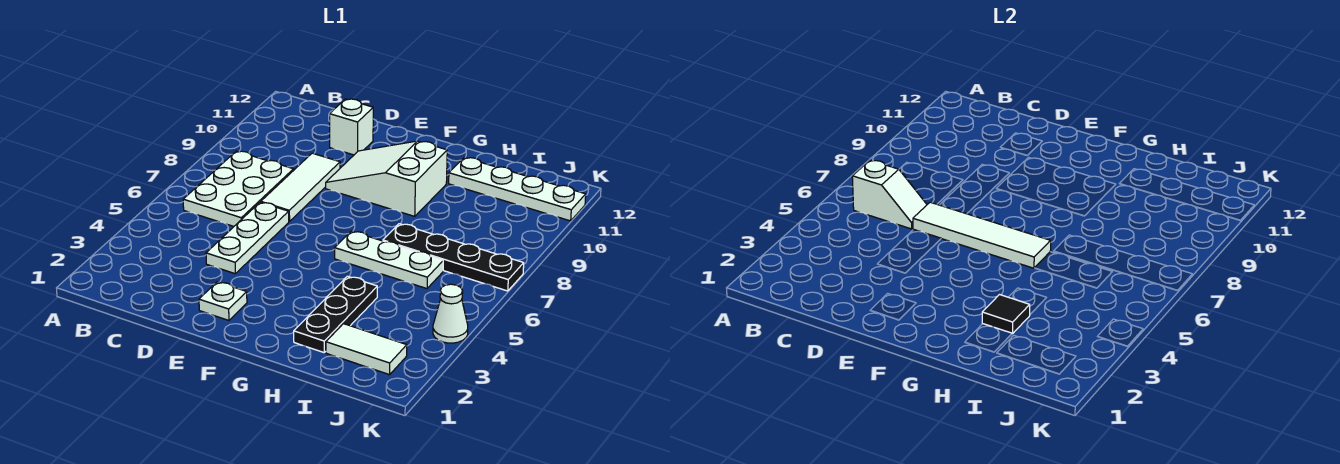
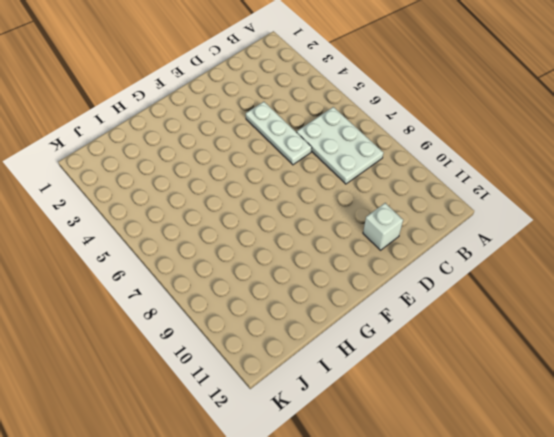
none -> white tile D7:D9 level 1
none -> white plate E2 level 1
none -> white slope E9:G10 level 1 top G

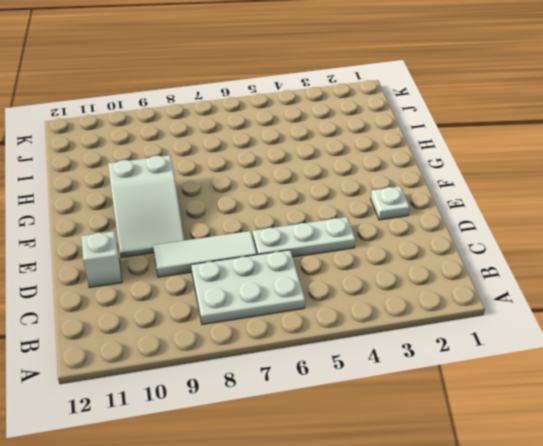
none -> white plate G6:I6 level 1
none -> black plate H2:H4 level 1
none -> black plate H7:K7 level 1

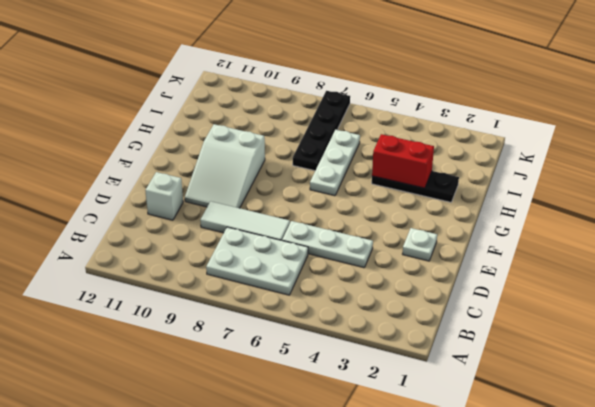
red brick H3:H4 level 2 -> black tile H3 level 2
none -> white plate H11:K11 level 1
none -> white tile I2:J2 level 1
none -> white cone K4 level 1

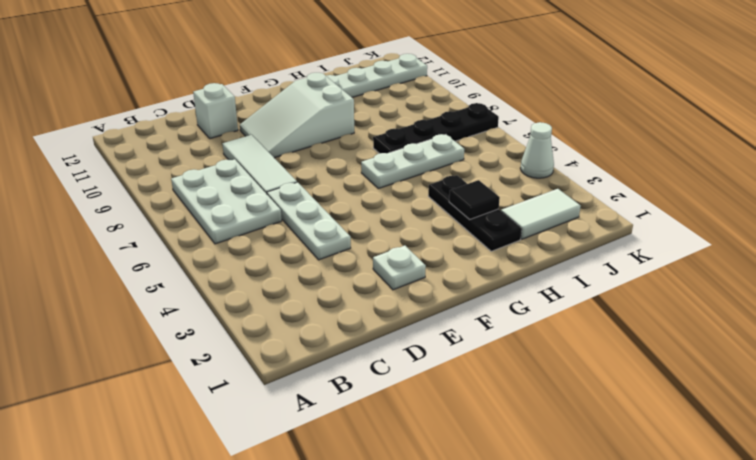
none -> white slope B6:C6 level 2 top B
none -> white tile D6:G6 level 2

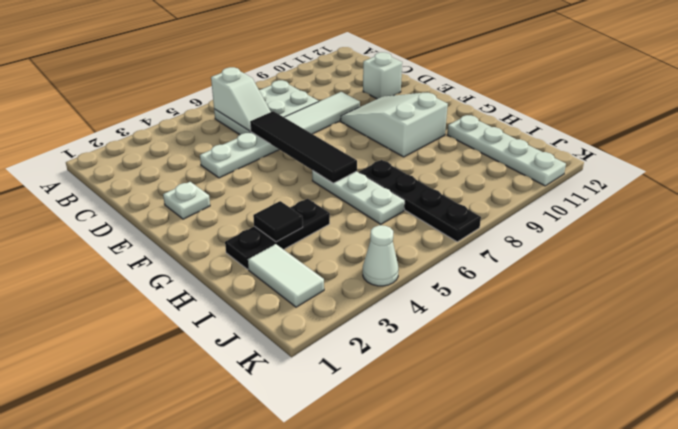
black tile D6:G6 level 2 -> white tile D6:G6 level 2

